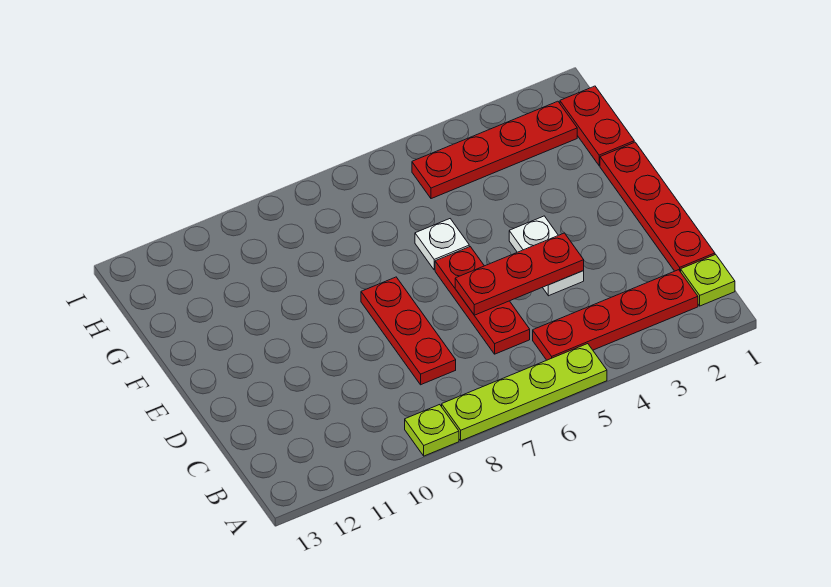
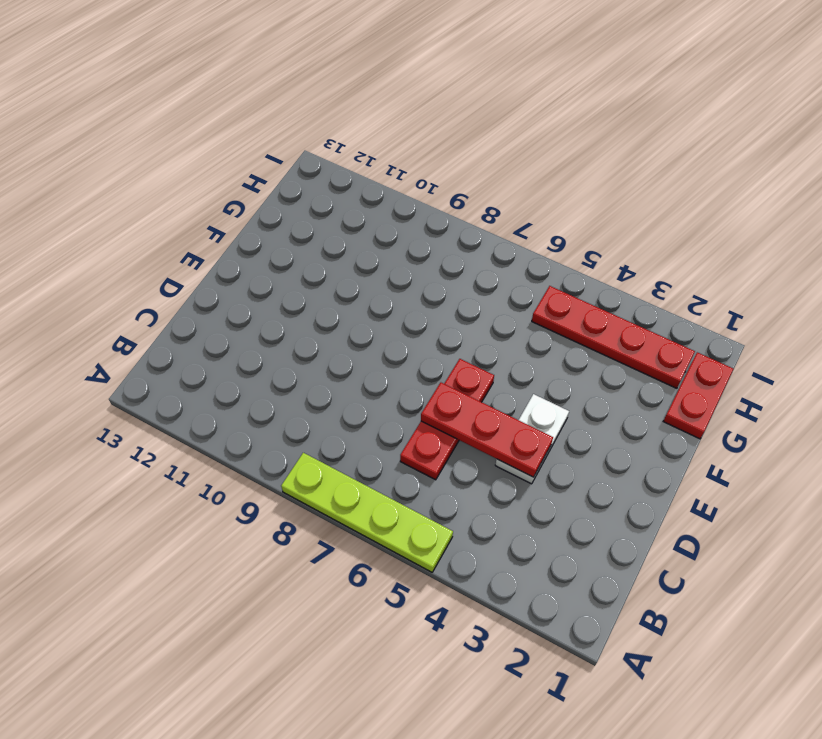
none -> lime plate A9 level 1
none -> lime plate B1 level 1
none -> red plate B2:B5 level 1

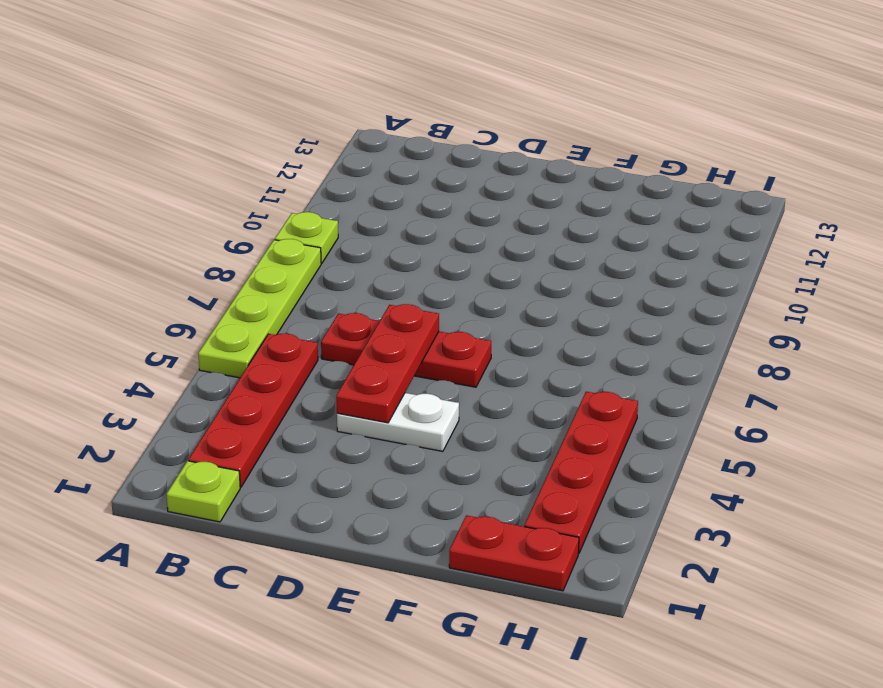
none -> red plate C1:F1 level 1
none -> red plate C8:E8 level 1
none -> white plate F6 level 1

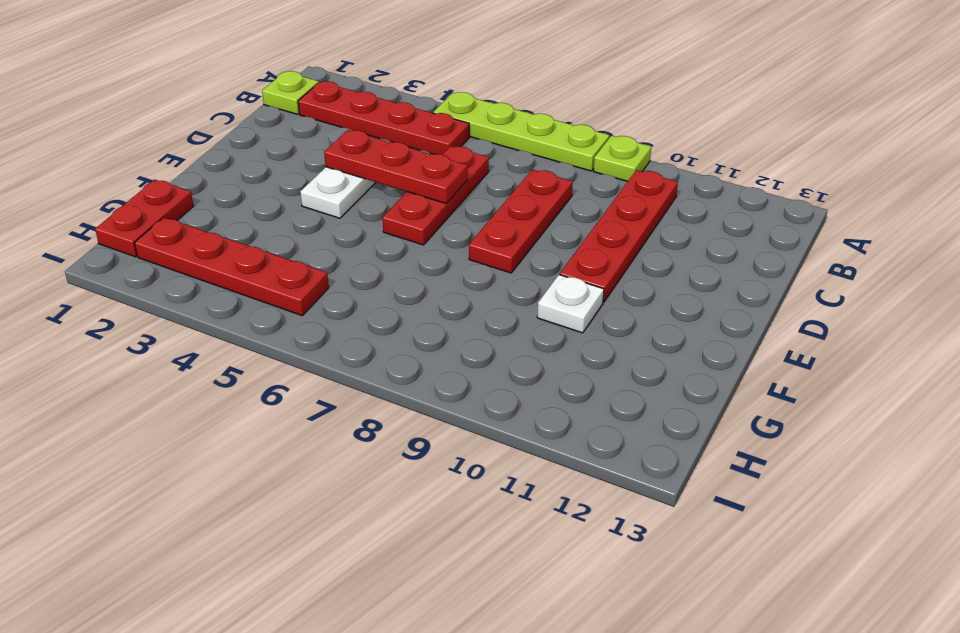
red plate B10:E10 level 1 -> red plate C1:F1 level 1
white plate F10 level 1 -> white plate F6 level 1

